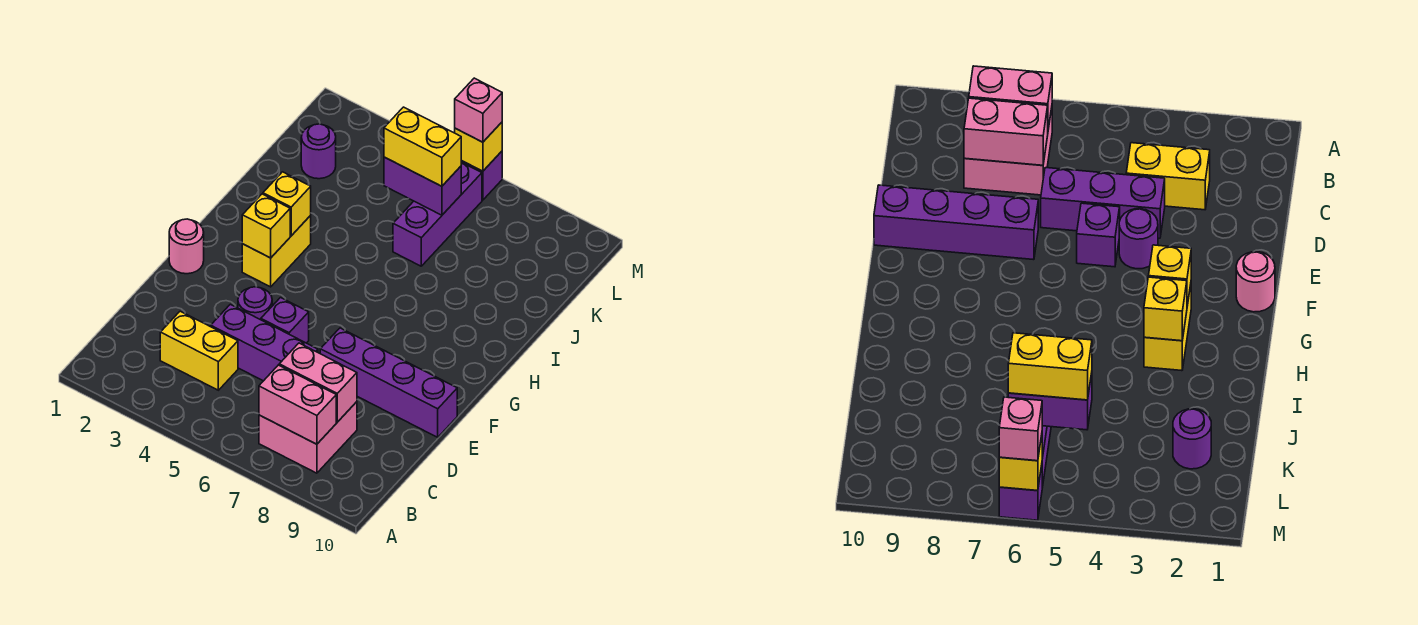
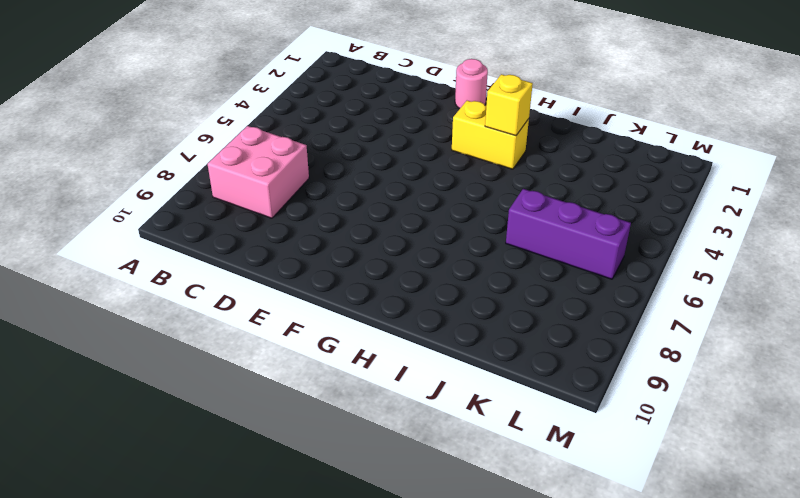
none -> yellow brick C3:C4 level 1
none -> purple brick D4:D6 level 1
none -> purple round brick E4 level 1

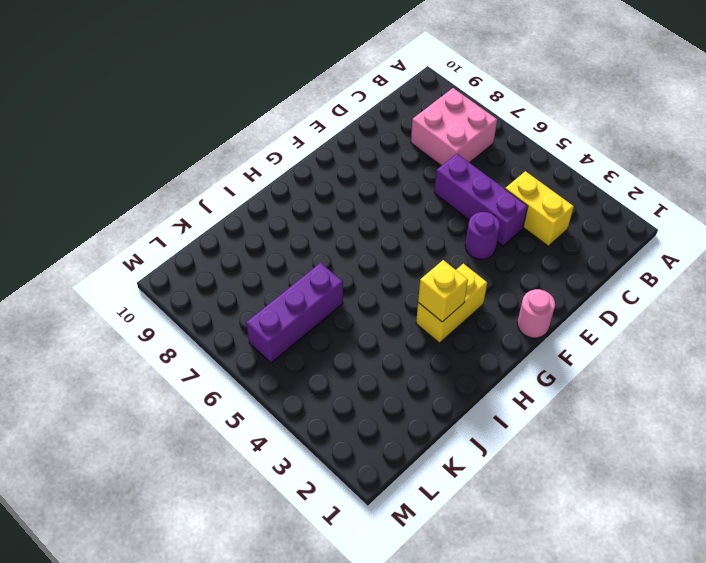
none -> purple brick E5 level 1
none -> purple brick E7:E10 level 1
none -> purple round brick K2 level 1

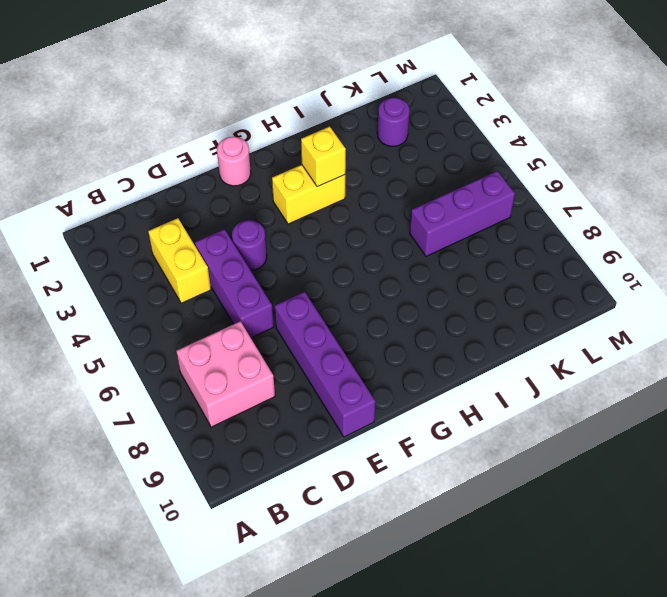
none -> purple brick E5 level 1
none -> purple brick M6 level 1
none -> pink brick B7:B8 level 2

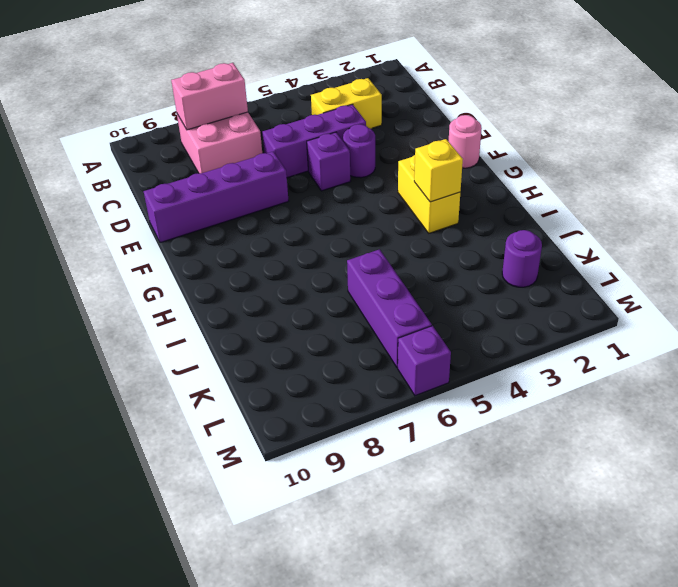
none -> pink brick C7:C8 level 2
none -> yellow brick G3 level 2
none -> purple brick K5:K6 level 2

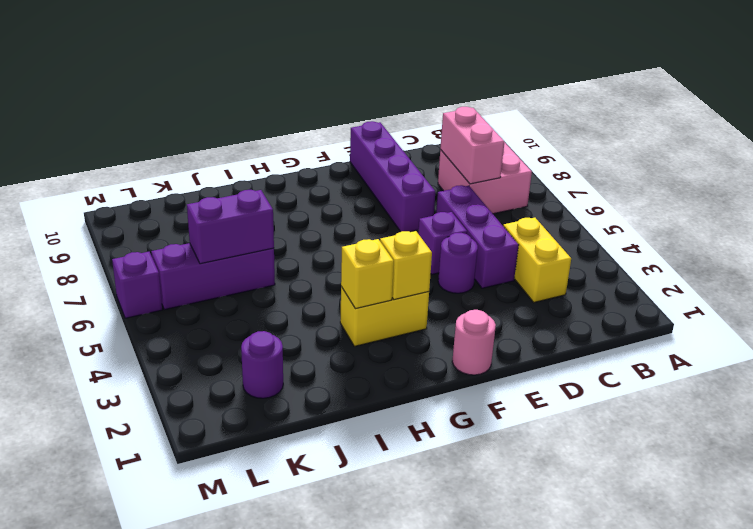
purple brick J6:K6 level 2 -> purple brick K5:K6 level 2
none -> pink brick B7:B8 level 2
none -> yellow brick M6 level 2
none -> yellow brick K5:K6 level 3

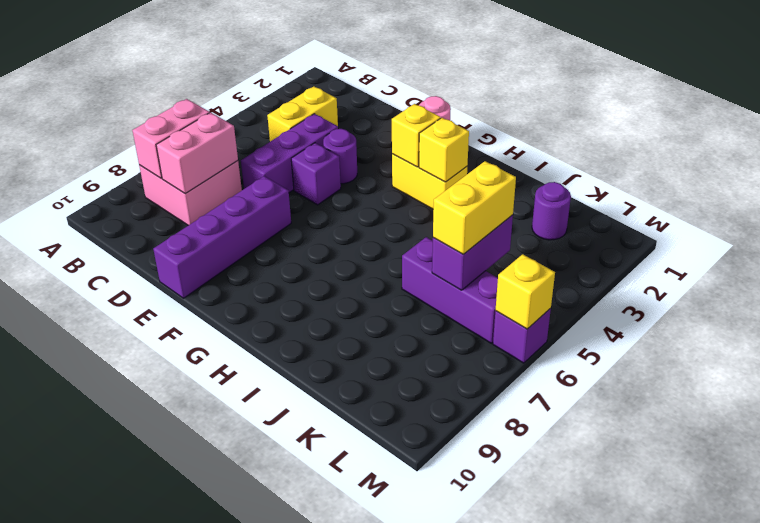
none -> pink brick M6 level 3

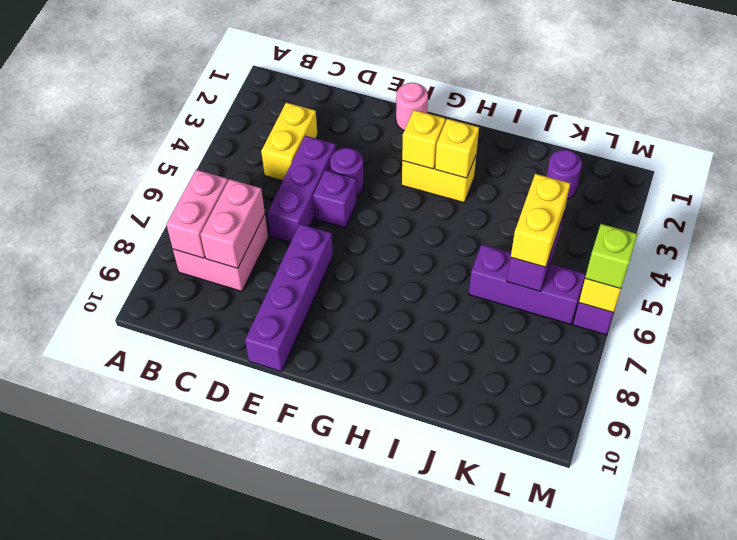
lime brick M6 level 3 -> pink brick M6 level 3

